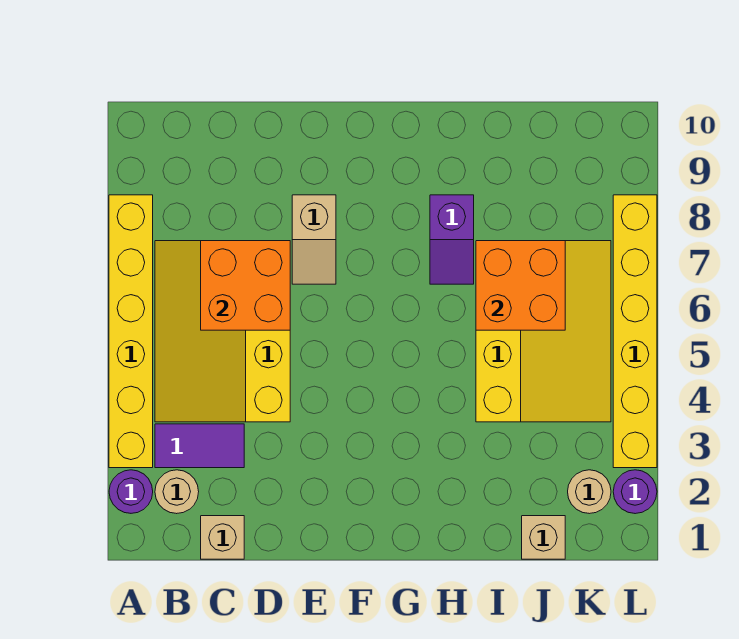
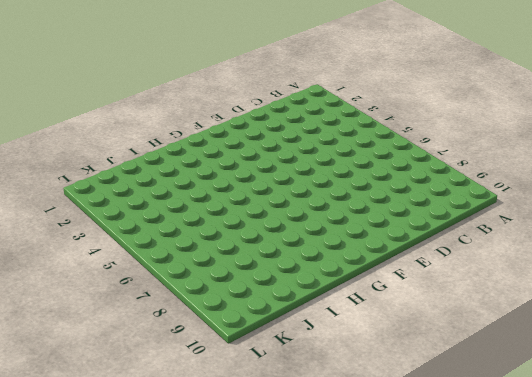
none -> purple round brick A2 level 1
none -> yellow brick A3:A8 level 1
none -> tan round brick B2 level 1

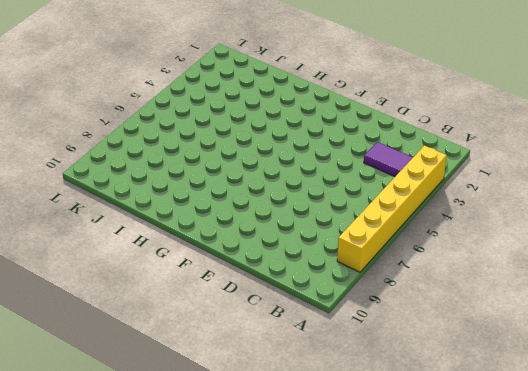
none -> purple round brick A2 level 1
none -> tan round brick B2 level 1
none -> yellow slope B4:D7 level 1 top D

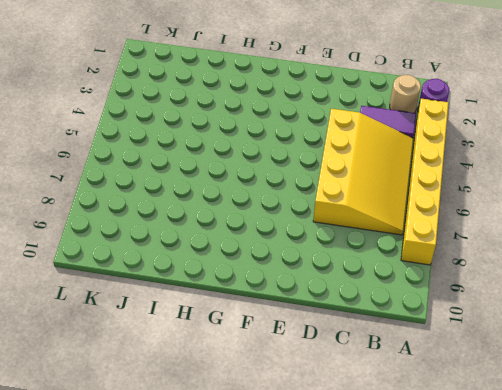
none -> tan brick C1 level 1
none -> tan slope E7:E8 level 1 top 8
none -> purple slope H7:H8 level 1 top 8

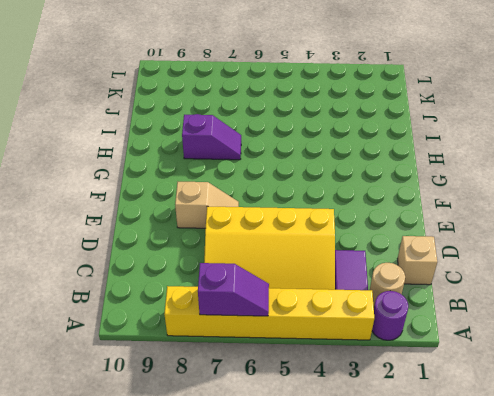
purple slope A6:A7 level 2 top 7 -> none
none -> yellow slope I4:K7 level 1 top I
none -> tan brick J1 level 1
none -> tan round brick K2 level 1

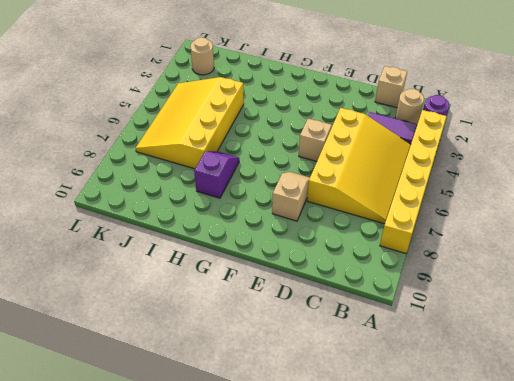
tan brick E5 level 1 -> tan brick J1 level 1
none -> purple round brick L2 level 1
none -> yellow brick L3:L8 level 1
none -> orange brick C6:D7 level 2

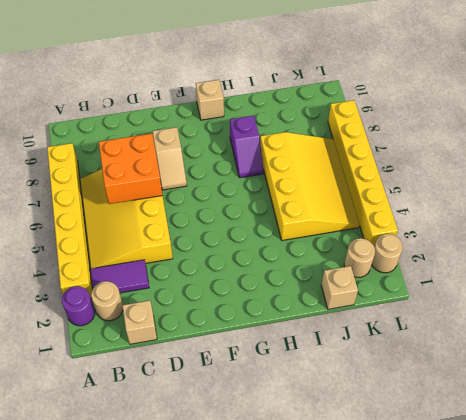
tan brick G10 level 1 -> none
tan round brick L2 level 1 -> purple round brick L2 level 1
none -> orange brick I6:J7 level 2

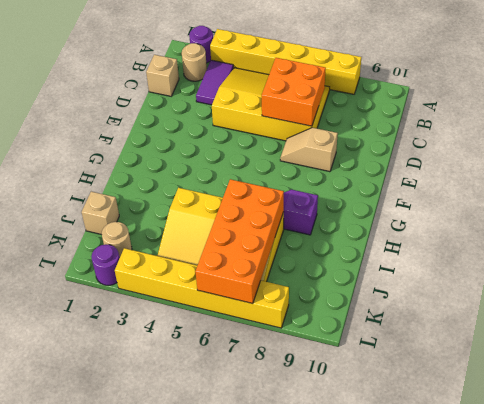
orange brick I6:L7 level 2 -> orange brick I6:J7 level 2

